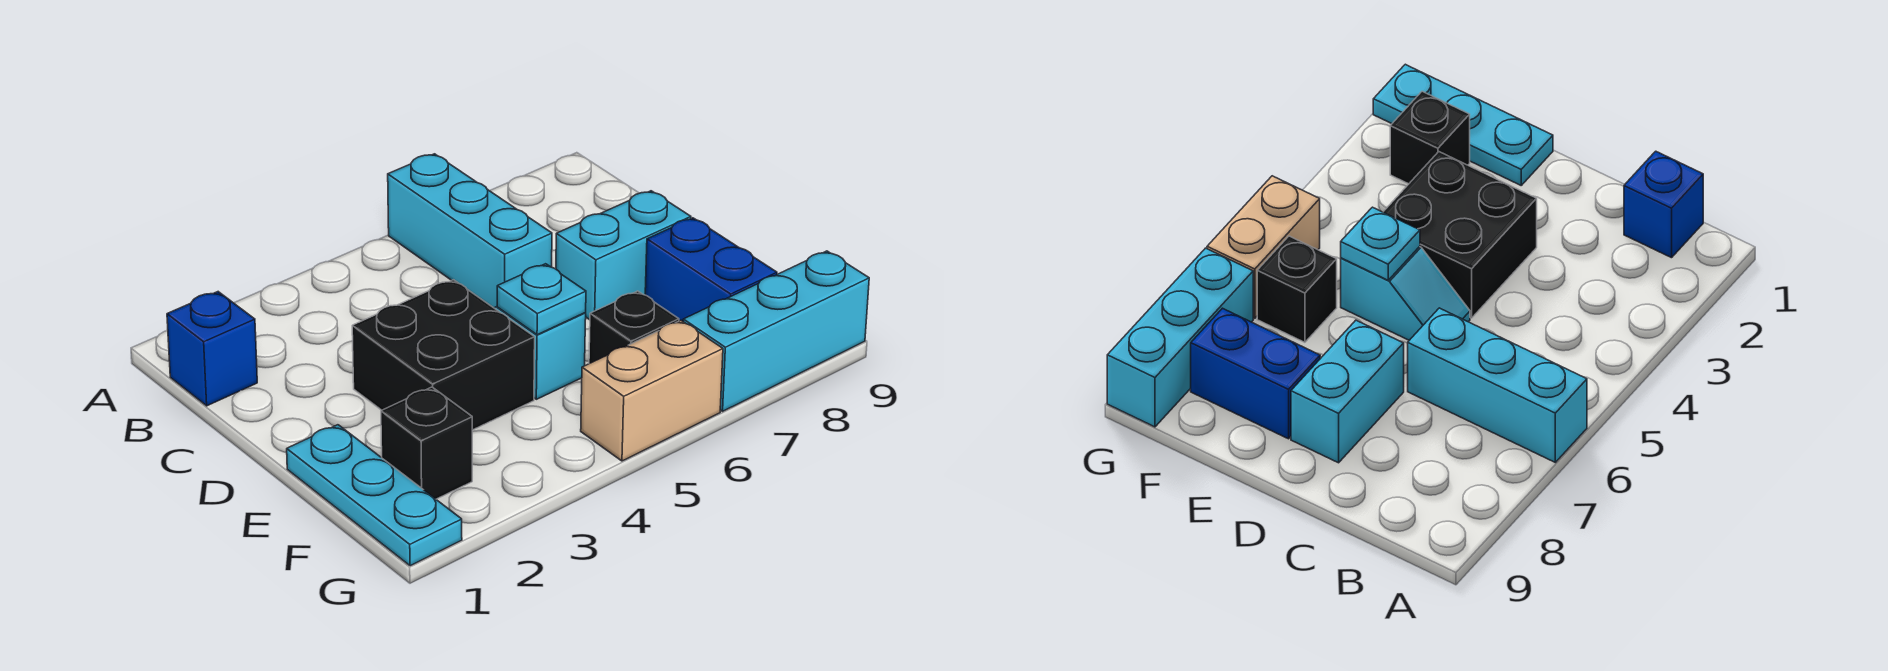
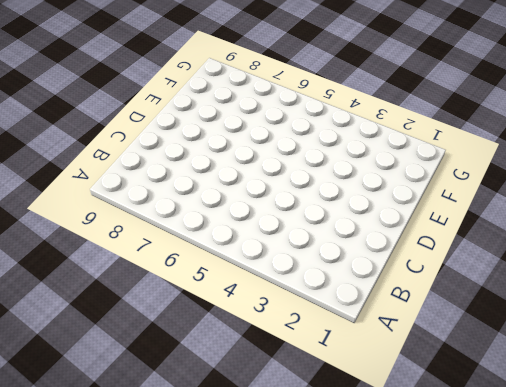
none -> cyan brick A6:C6 level 1
none -> blue brick B1 level 1
none -> black brick D3:E4 level 1

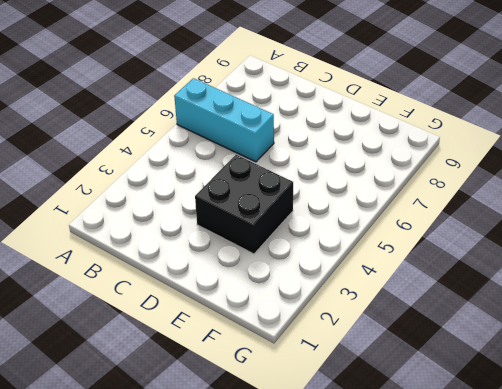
none -> blue brick B1 level 1
none -> cyan slope D5:E5 level 1 top E
none -> cyan brick D7:D8 level 1

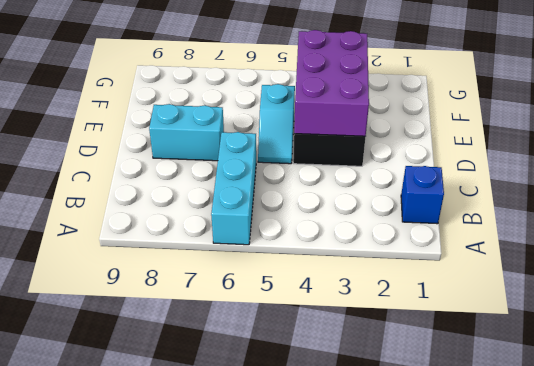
purple brick D3:F4 level 2 -> none
none -> cyan plate E1:G1 level 1
none -> blue brick E8:F8 level 1
none -> black brick F2 level 1

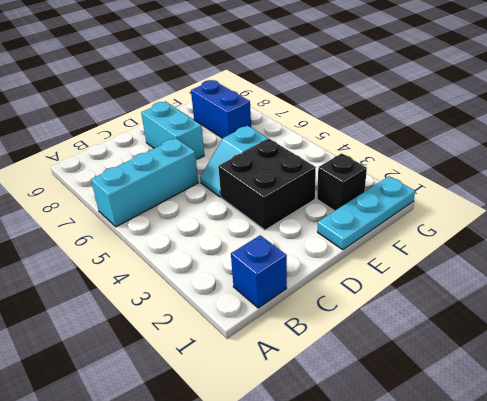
blue brick F7:F8 level 1 -> blue brick E8:F8 level 1
none -> black brick F6 level 1
none -> tan brick G5:G6 level 1
none -> cyan brick G7:G9 level 1

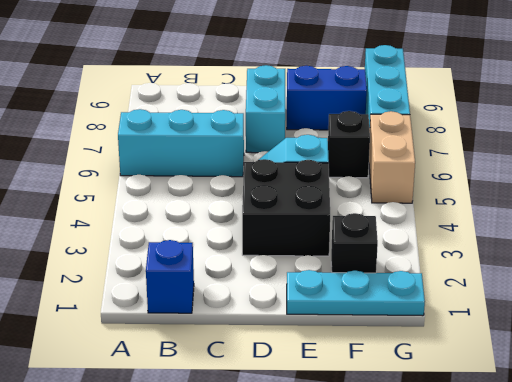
none -> cyan plate E5 level 2

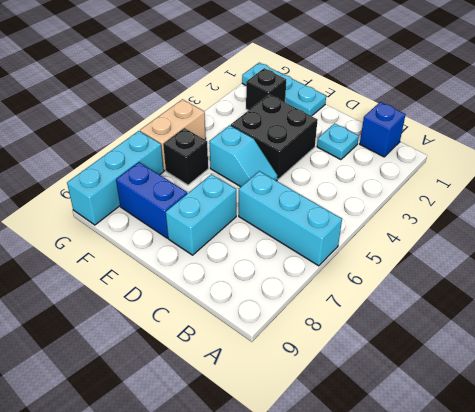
cyan plate C2 level 1 -> cyan plate E5 level 2

